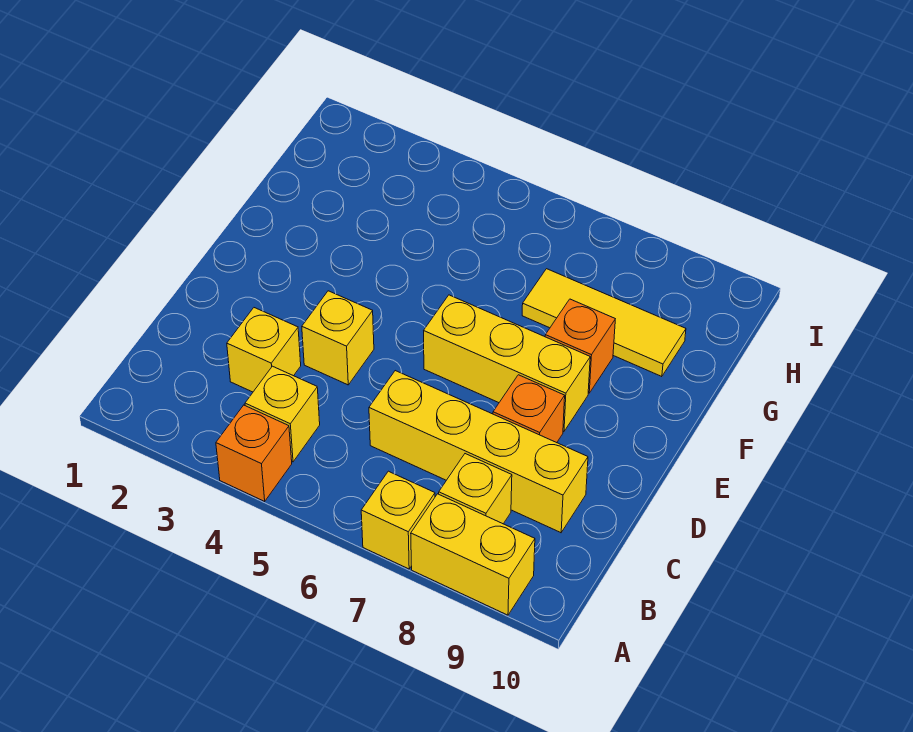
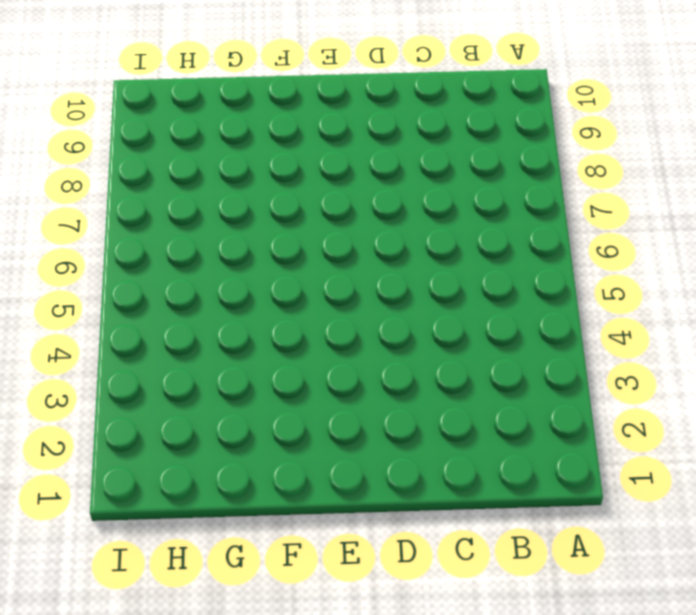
none -> orange brick A4 level 1
none -> yellow brick A7 level 1
none -> yellow brick A8:A9 level 1

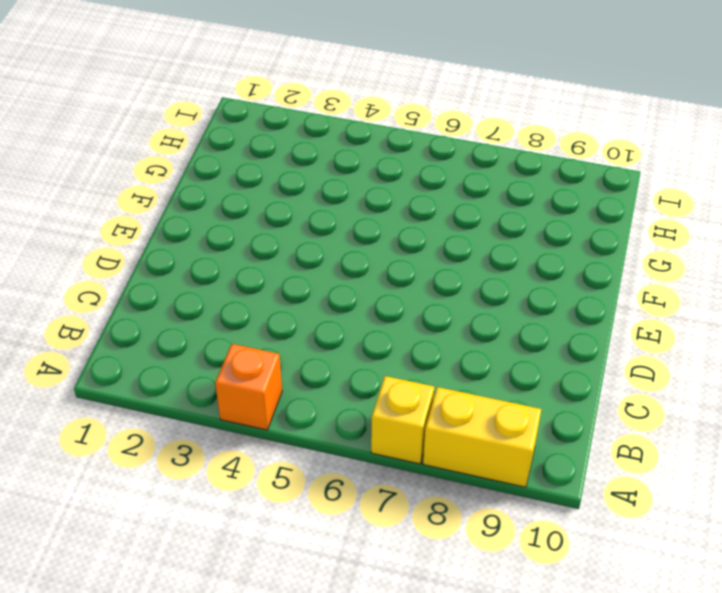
none -> yellow brick B4 level 1
none -> yellow brick B8 level 1
none -> yellow brick C3 level 1

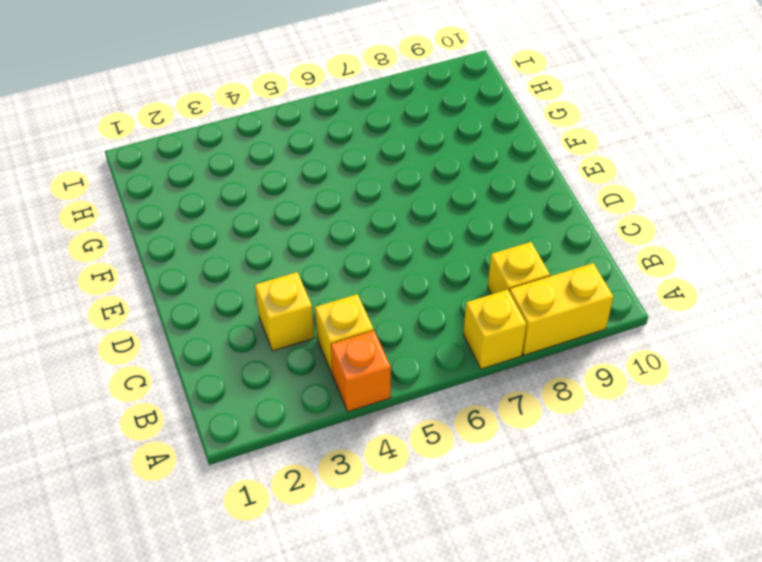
none -> yellow brick C6:C9 level 1
none -> yellow brick D4 level 1
none -> orange brick D8 level 1

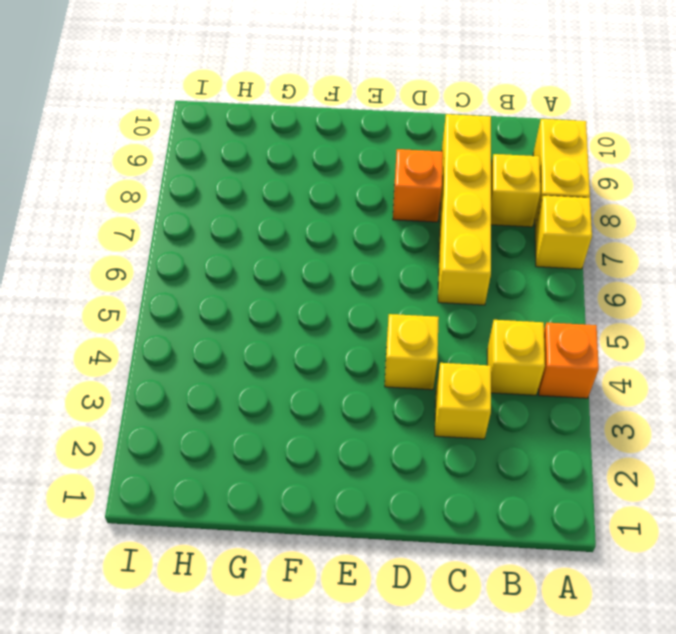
none -> yellow brick E6:E8 level 1
none -> orange brick F8 level 1
none -> yellow tile G7:G9 level 1

